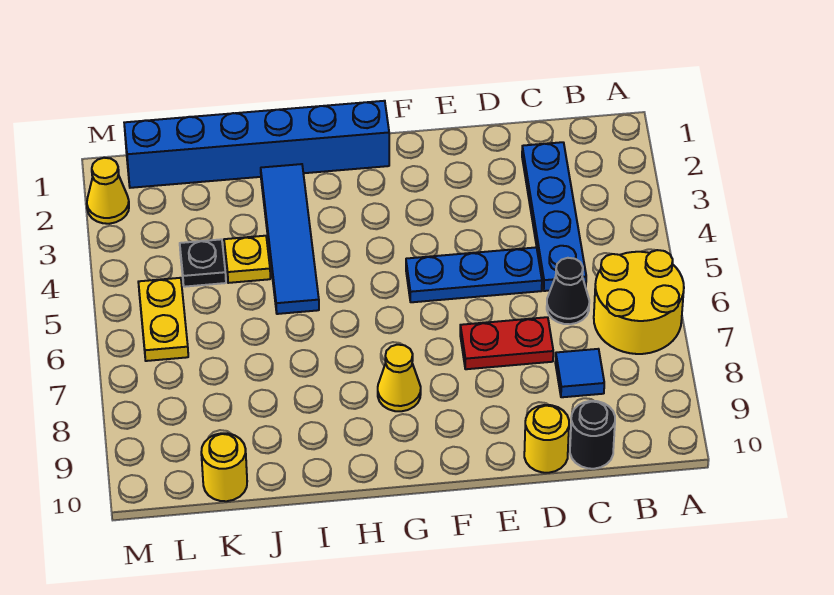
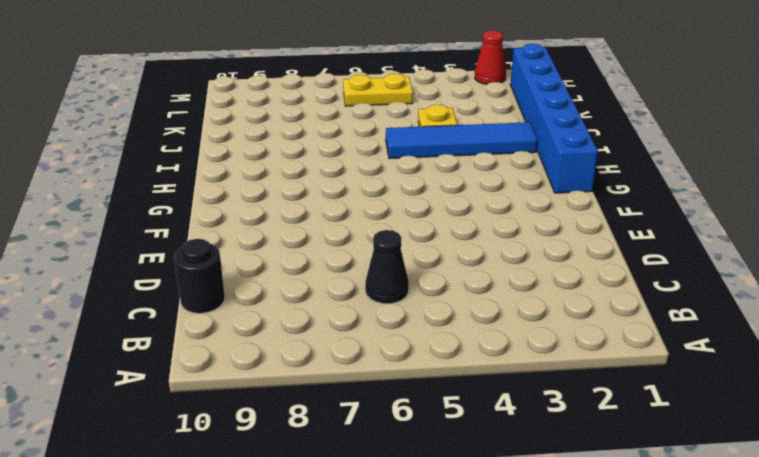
red cone M2 level 1 -> yellow cone M2 level 1
none -> yellow round brick A6:B7 level 1
none -> blue plate C2:C5 level 1
none -> blue tile C8 level 1

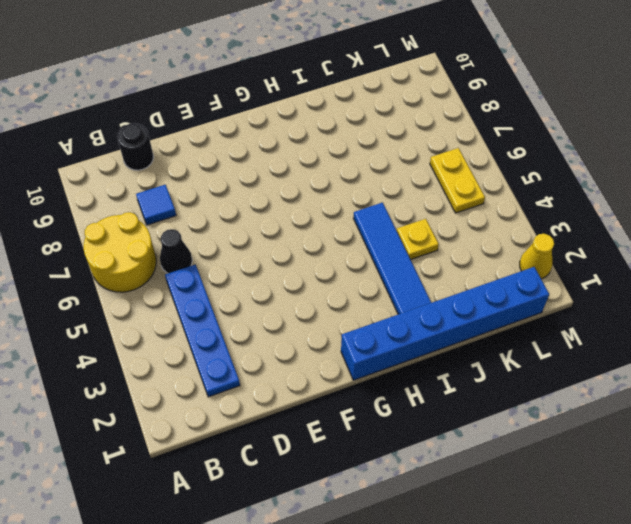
none -> blue plate D5:F5 level 1
none -> red plate D7:E7 level 1
none -> yellow round brick D10 level 1

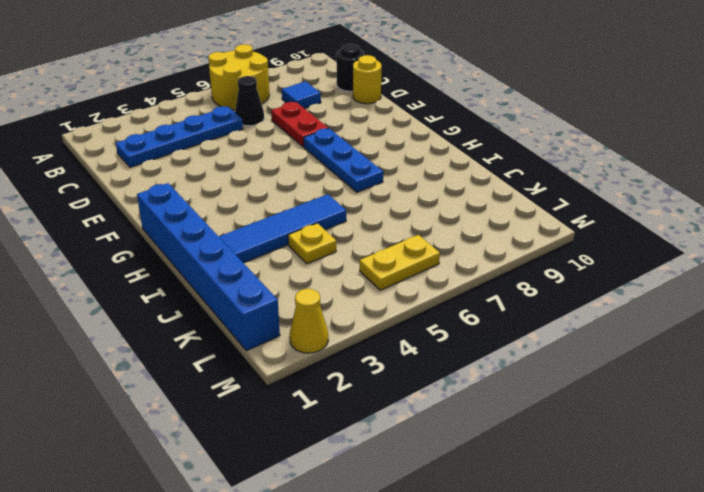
blue plate F7:H7 level 1 -> blue plate D5:F5 level 1
none -> yellow cone G8 level 1
none -> black plate K4 level 1
none -> yellow round brick K10 level 1

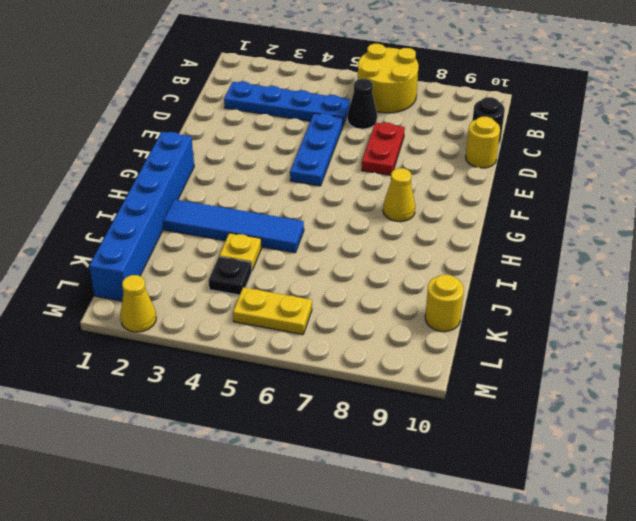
none -> blue tile C8 level 1

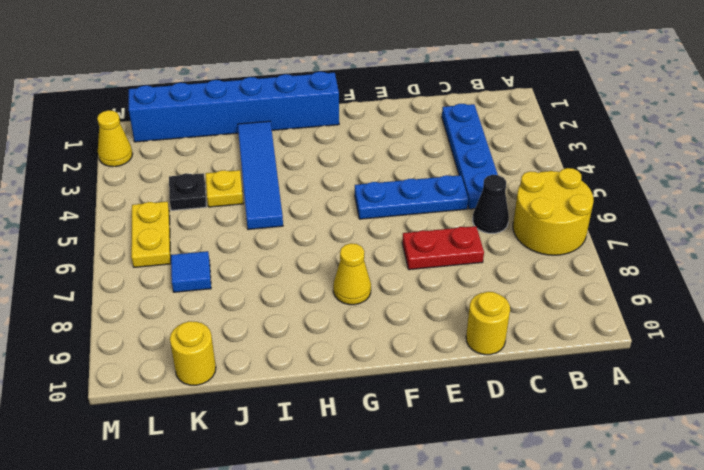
blue tile K7 level 1 -> blue tile C8 level 1
none -> black round brick C10 level 1

